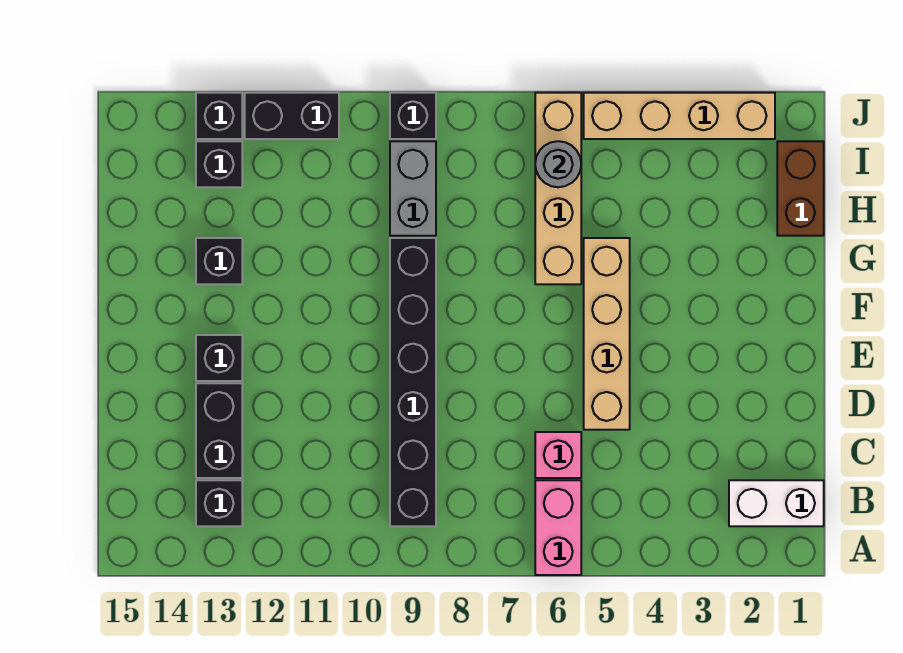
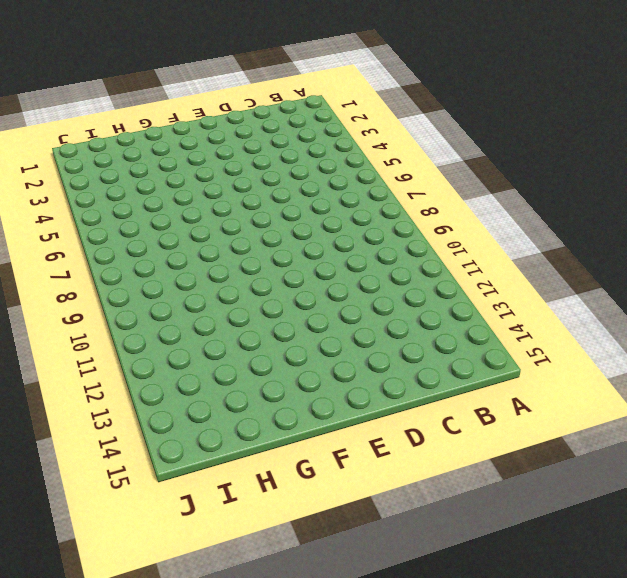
none -> pink brick A6:B6 level 1
none -> white brick B1:B2 level 1
none -> black brick B9:G9 level 1

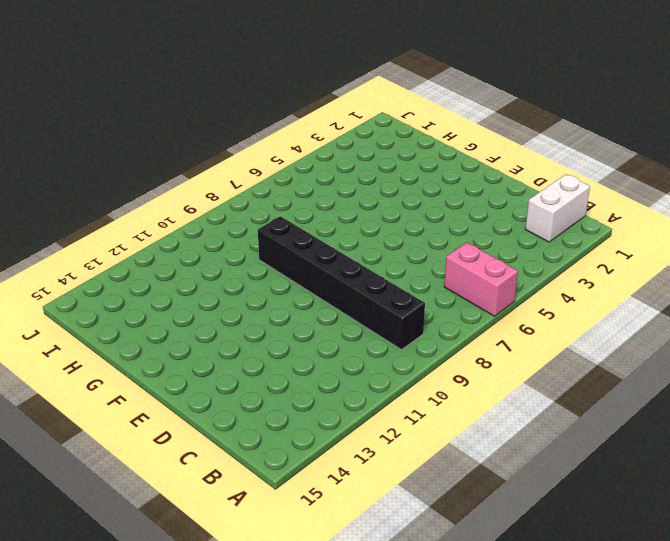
none -> black brick B13 level 1
none -> pink brick C6 level 1
none -> black brick C13:D13 level 1

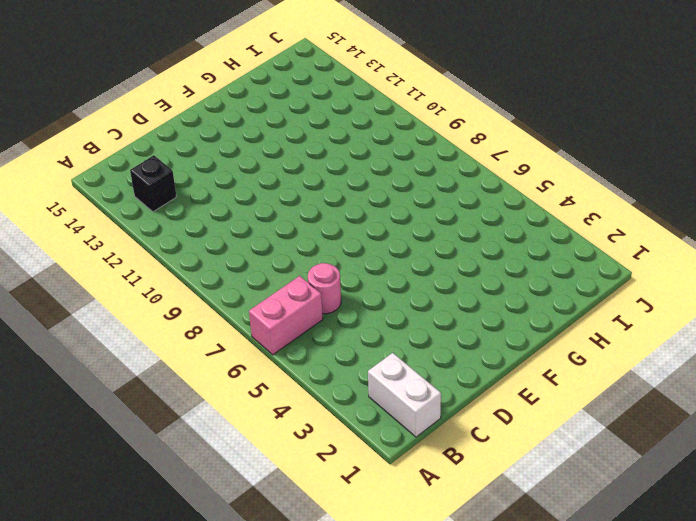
pink round brick C6 level 1 -> pink brick C6 level 1
none -> black brick B9:G9 level 1
none -> black brick C13:D13 level 1
none -> tan brick D5:G5 level 1

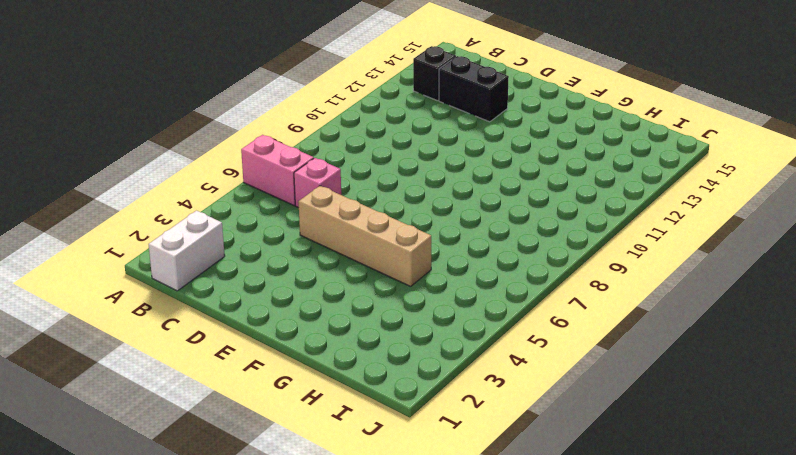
none -> black brick B9:G9 level 1
none -> black brick E13 level 1
none -> tan brick G6:J6 level 1

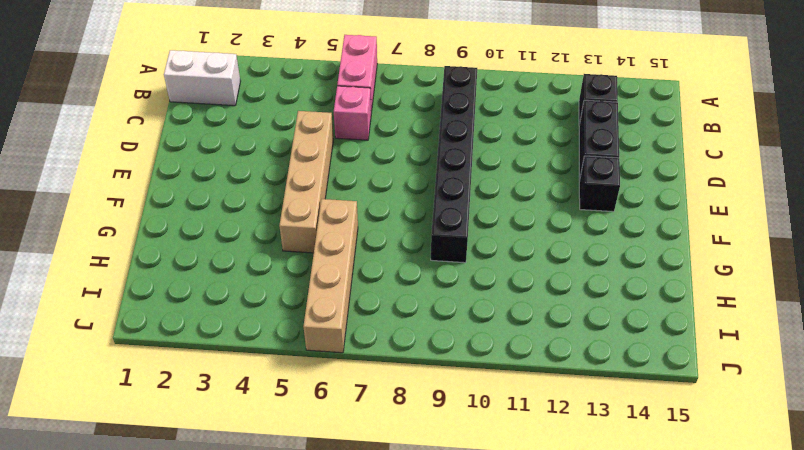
none -> black brick G13 level 1
none -> brown brick H1:I1 level 1
none -> grey brick H9:I9 level 1

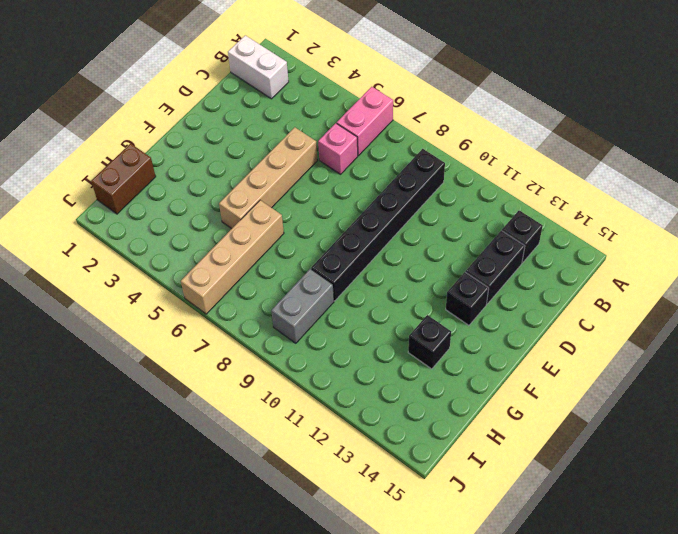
none -> black brick I13 level 1
none -> tan brick J2:J5 level 1
none -> black brick J9 level 1

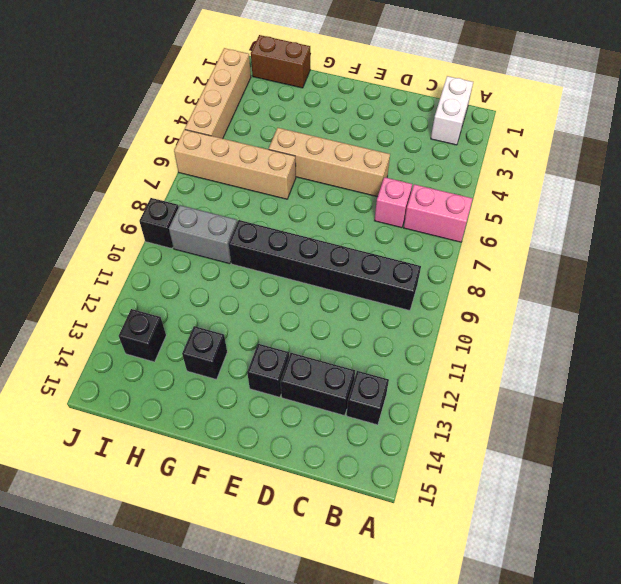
none -> black brick J11:J12 level 1
none -> black brick J13 level 1
none -> grey round brick I6 level 2

